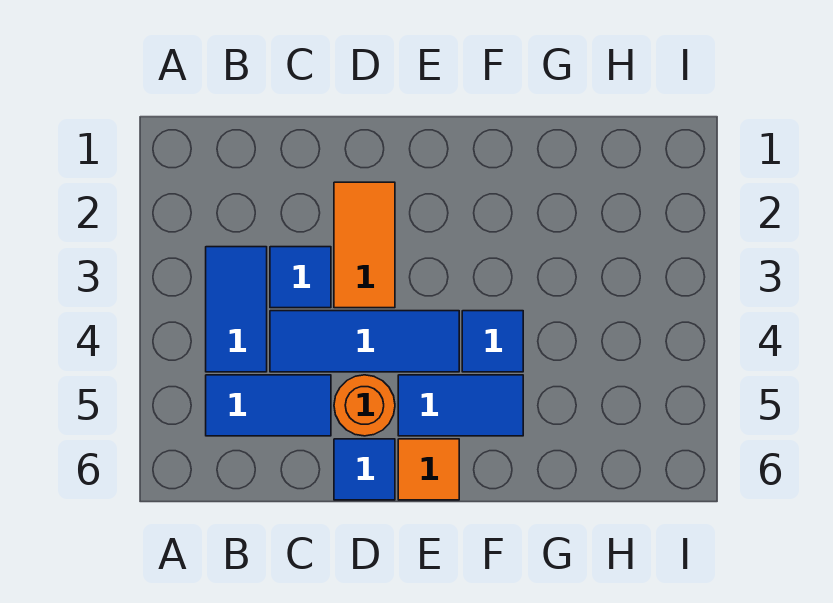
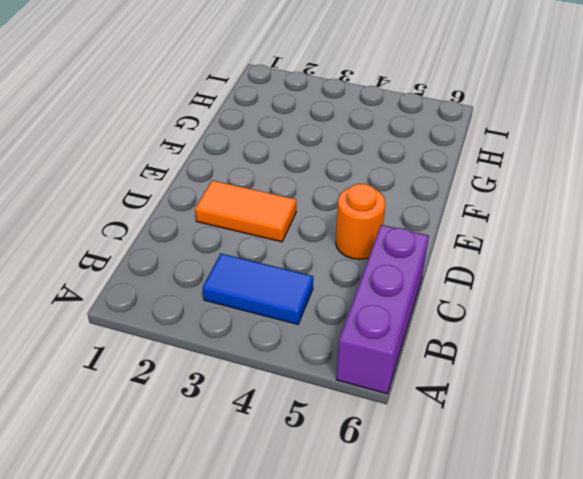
purple brick A6:C6 level 1 -> none
none -> blue tile B5:C5 level 1
none -> blue tile C3 level 1

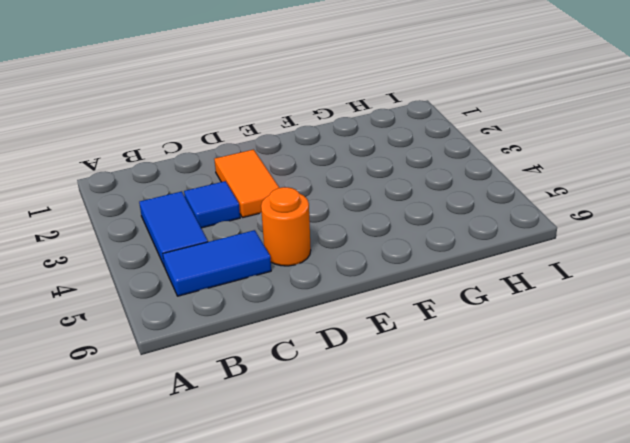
none -> blue tile C4:E4 level 1
none -> blue tile D6 level 1

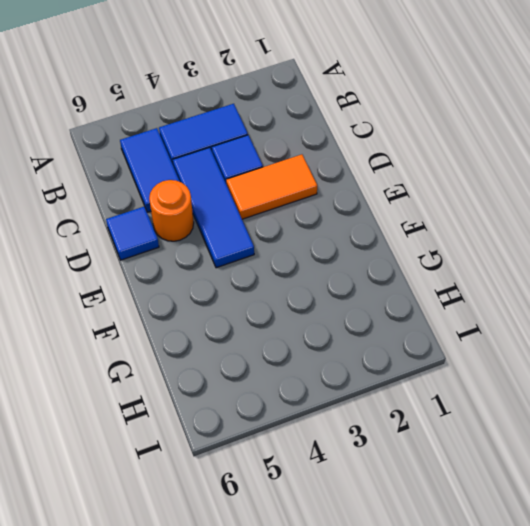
none -> blue tile E5:F5 level 1
none -> orange tile E6 level 1

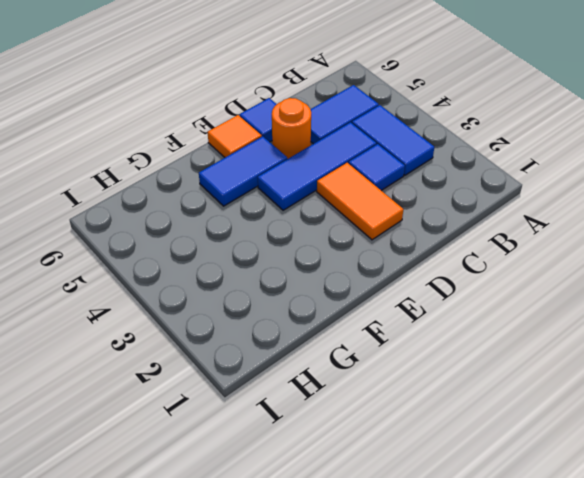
none -> blue tile F4 level 1

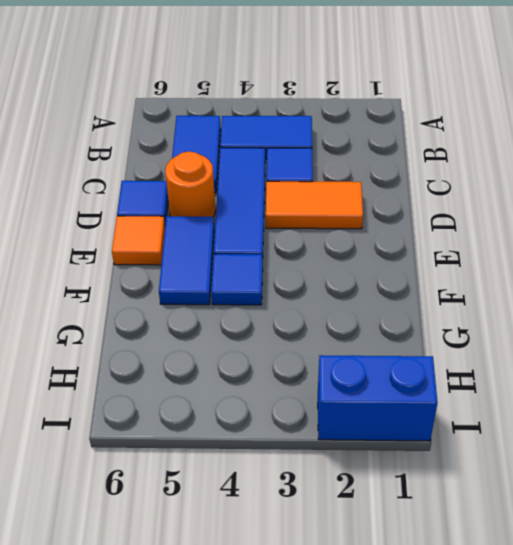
blue brick I1:I2 level 1 -> none

